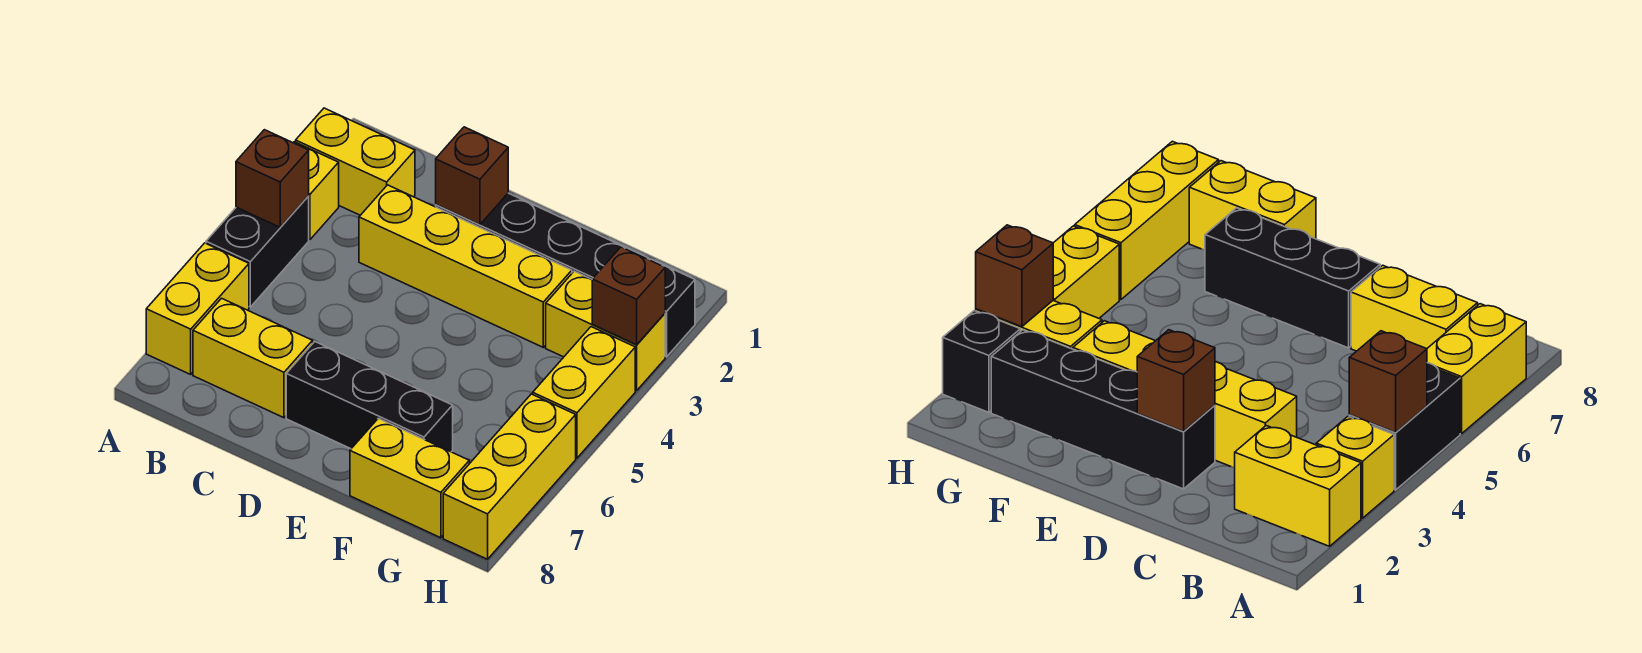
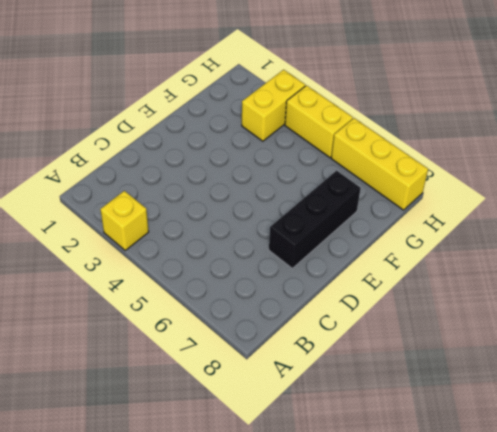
none -> yellow brick A2:B2 level 1
none -> black brick A4:A5 level 1
none -> yellow brick A6:A7 level 1

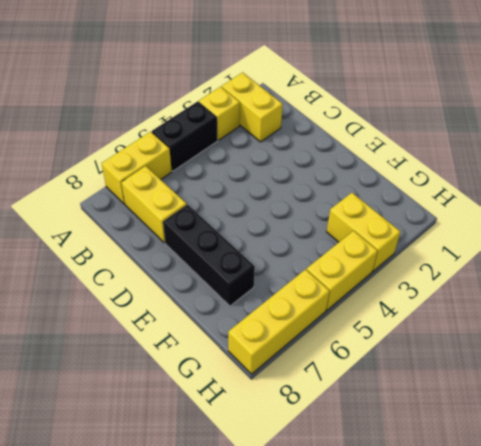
none -> yellow brick C3:F3 level 1
none -> black brick D2:G2 level 1
none -> yellow brick F8:G8 level 1

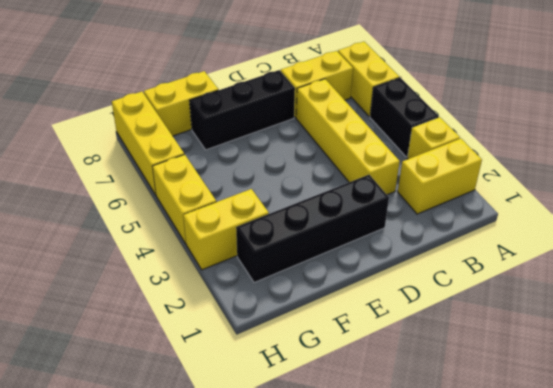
yellow brick C3:C6 level 1 -> yellow brick C3:F3 level 1
none -> black brick H2 level 1
none -> brown brick A4 level 2
none -> brown brick D2 level 2

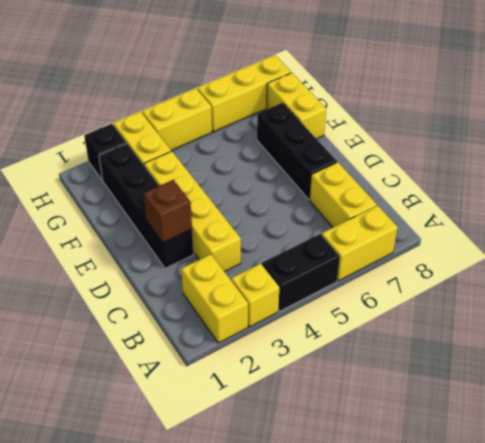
none -> brown brick A4 level 2
none -> brown brick H3 level 2

